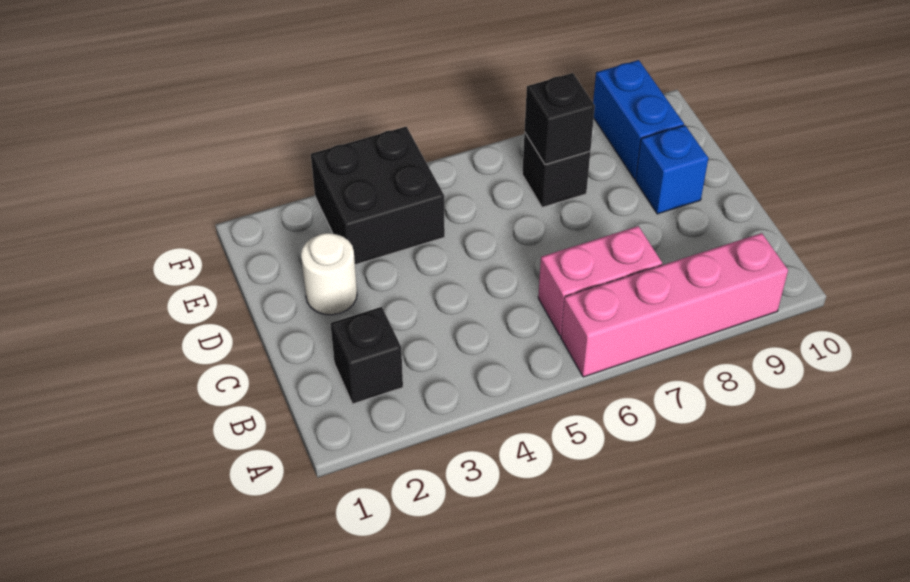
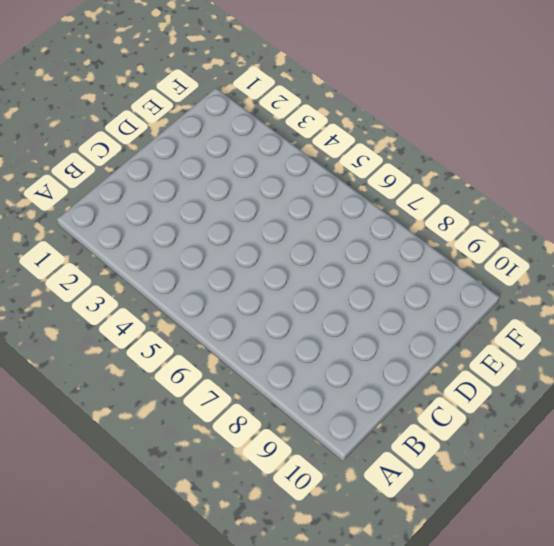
none -> pink brick A6:A9 level 1
none -> black brick B2 level 1

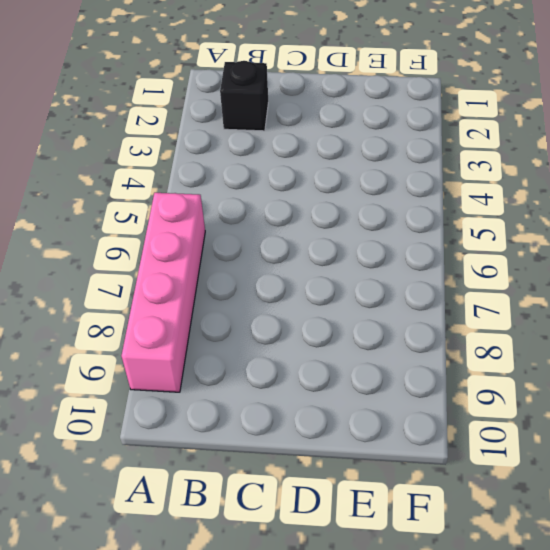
none -> pink brick B6:B7 level 1
none -> white round brick D2 level 1

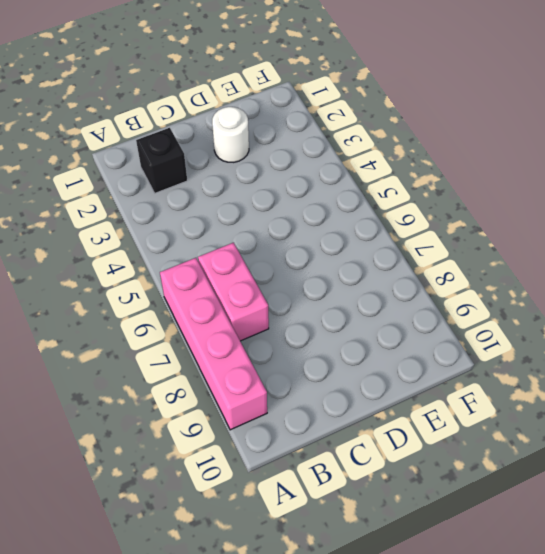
none -> blue brick D9 level 1
none -> black brick E3:F4 level 1

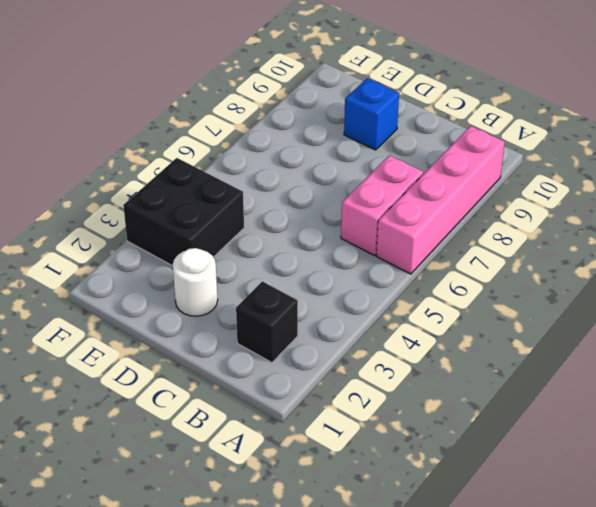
none -> black brick E7 level 1
none -> blue brick E9:F9 level 1

